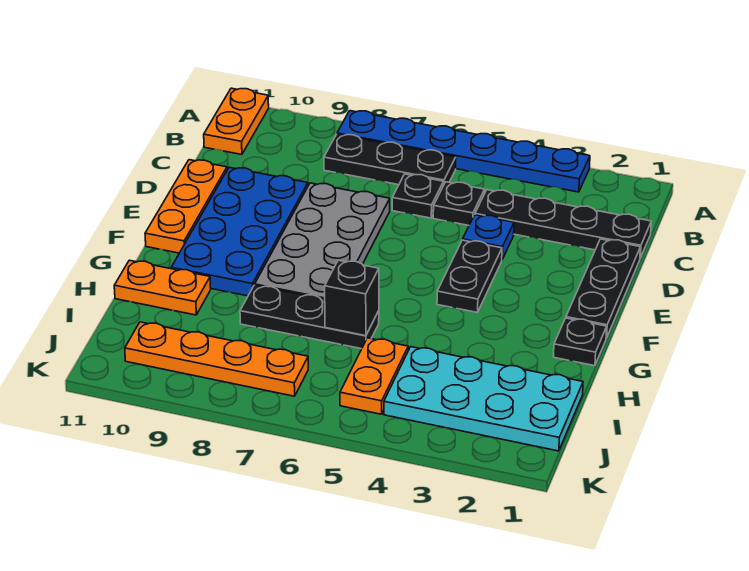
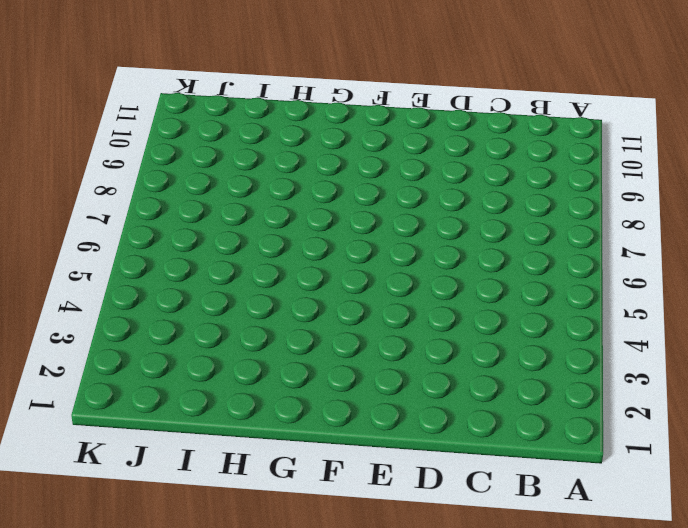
none -> blue plate A3:A8 level 1
none -> orange plate A11:B11 level 1
none -> black plate B6:B8 level 1

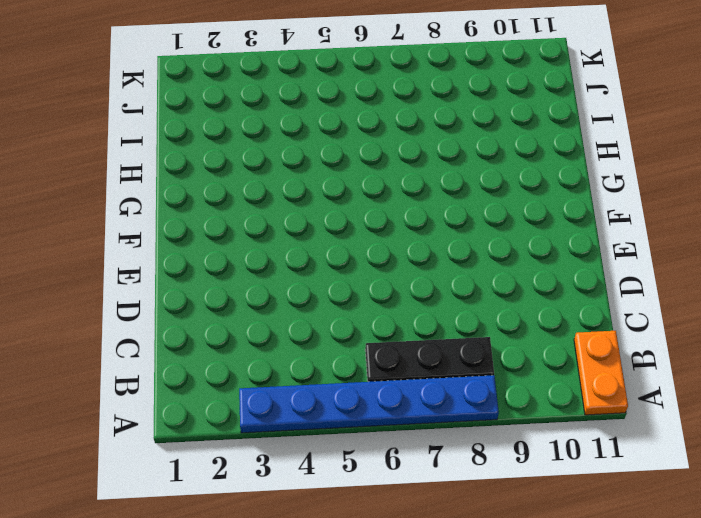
none -> black plate C1:C4 level 1
none -> black plate C5 level 1
none -> black plate C6 level 1

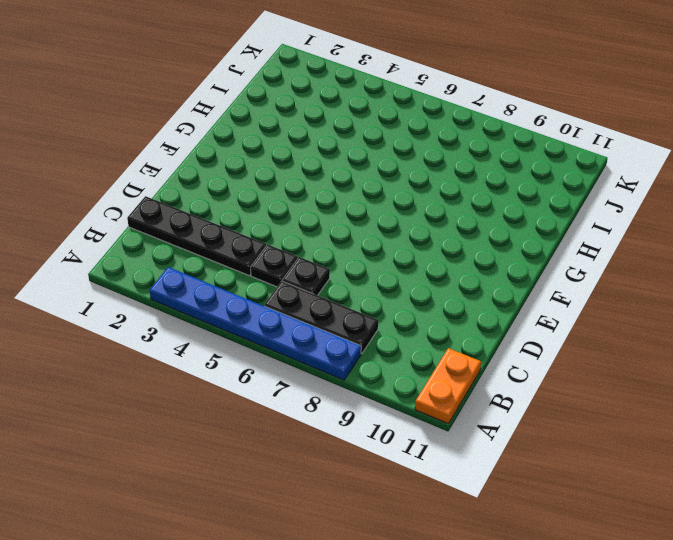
none -> black plate D1:F1 level 1
none -> blue plate D4 level 1
none -> grey plate D7:G8 level 1

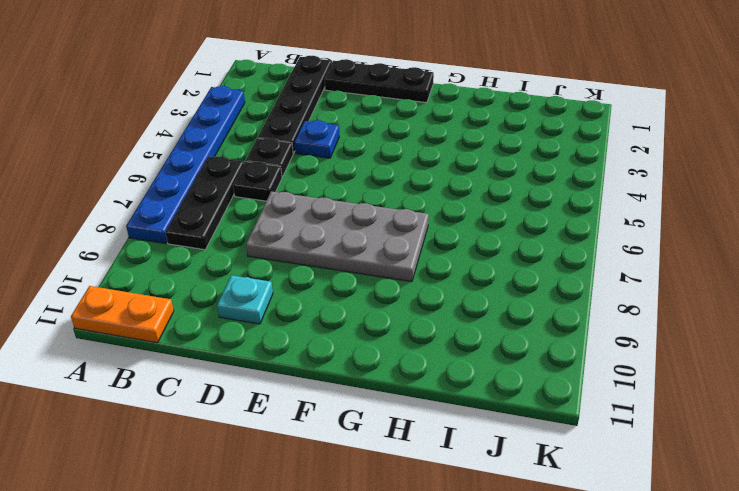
cyan plate D10 level 1 -> blue plate D9:G10 level 1
none -> orange plate D11:F11 level 1
none -> black plate E4:F4 level 1
none -> black plate G1 level 1

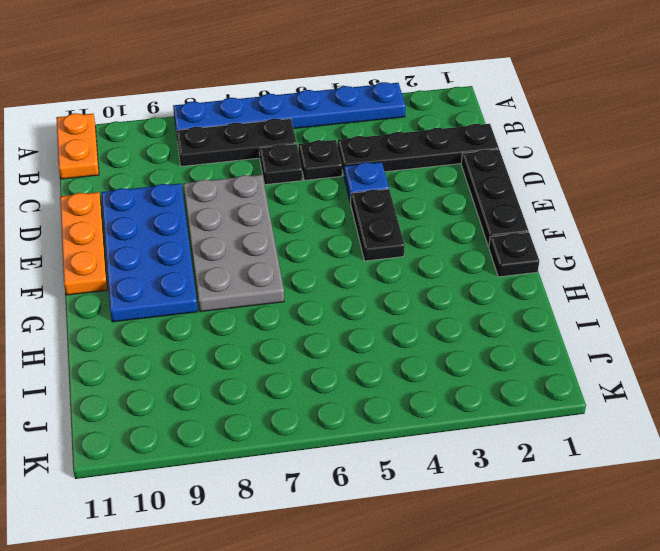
none -> black plate H6:H8 level 1
none -> orange plate H10:H11 level 1
none -> cyan plate I1:J4 level 1

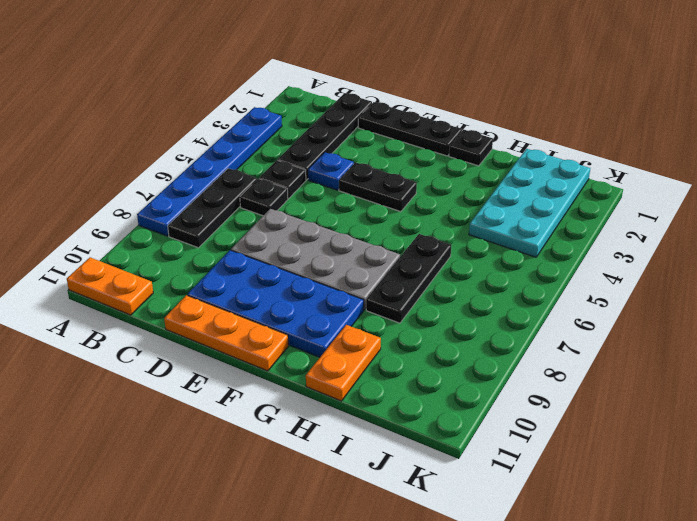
none -> orange plate I5:J5 level 1
none -> orange plate J7:J10 level 1
none -> black brick H6 level 2

